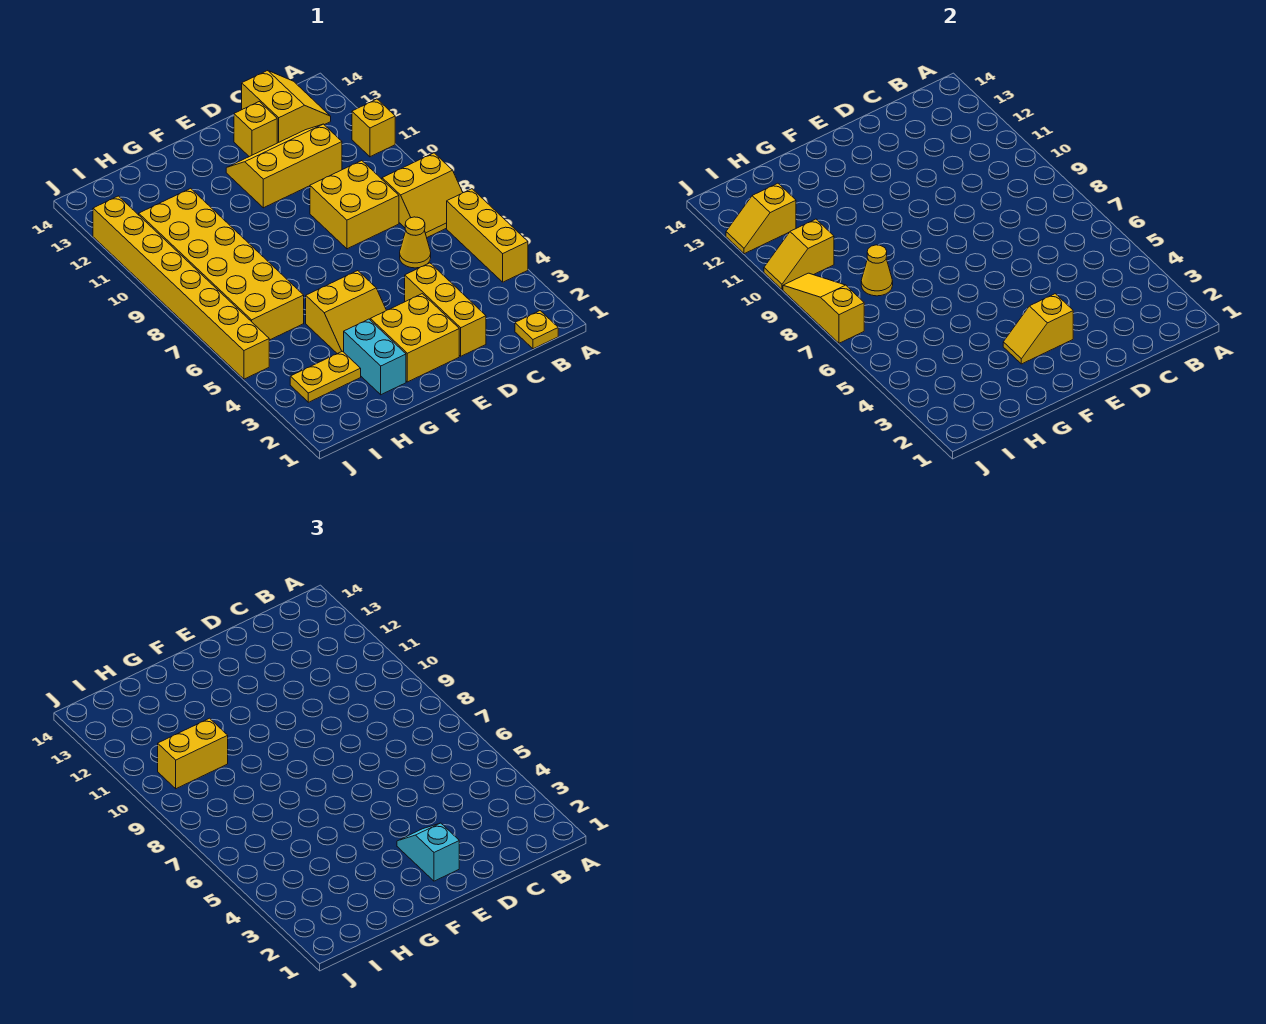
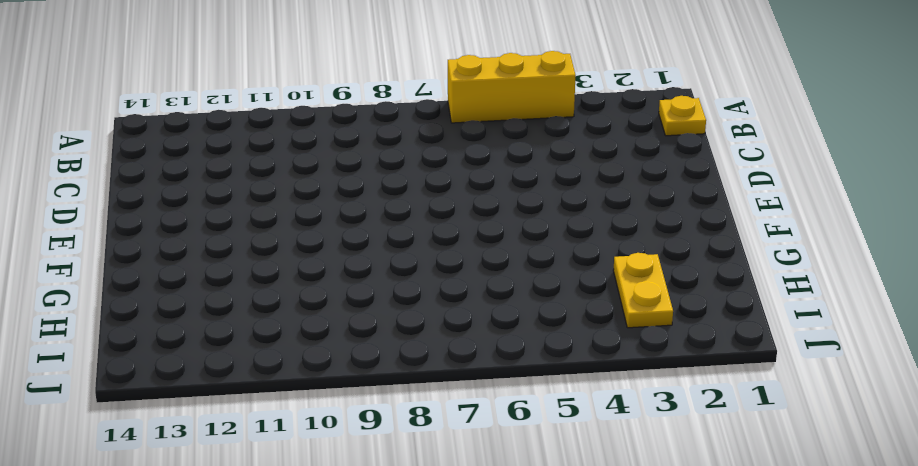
none -> yellow slope A7:B8 level 1 top 8
none -> yellow brick A11 level 1
none -> yellow slope B13:C14 level 1 top C

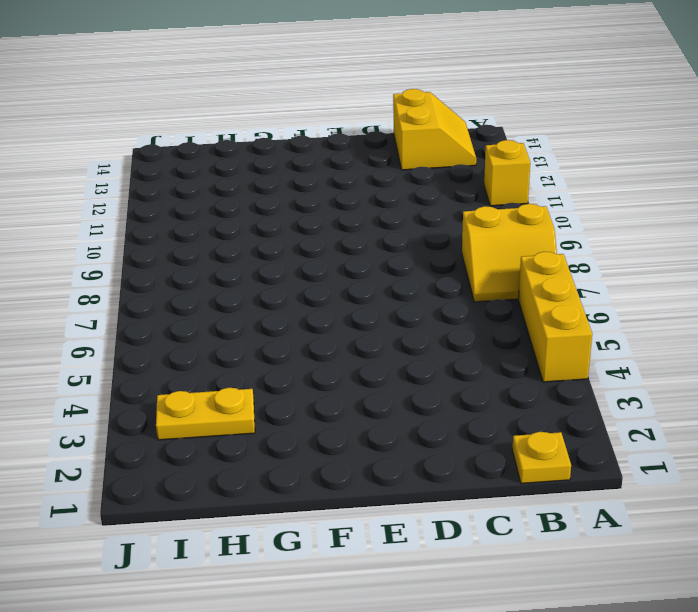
none -> yellow cone C6 level 1
none -> yellow brick C8:D9 level 1
none -> yellow slope C11:E12 level 1 top 11

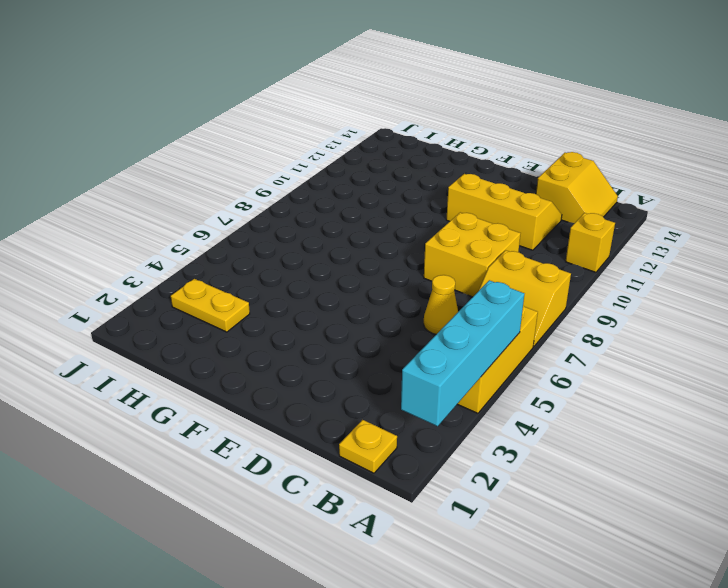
cyan brick A2:A5 level 2 -> none
none -> yellow brick D2:D4 level 1
none -> yellow brick D13 level 1
none -> yellow brick E2:F3 level 1

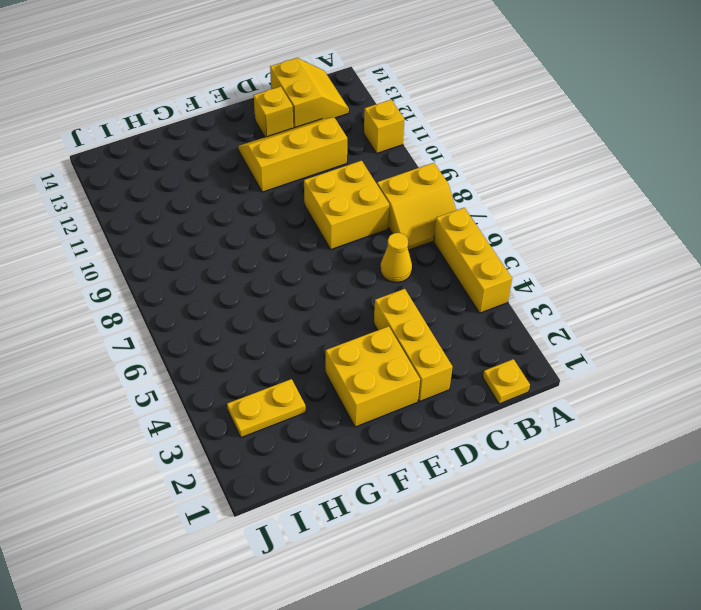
none -> yellow slope F4:G5 level 1 top 5
none -> cyan brick G2:G3 level 1
none -> yellow brick H6:I11 level 1

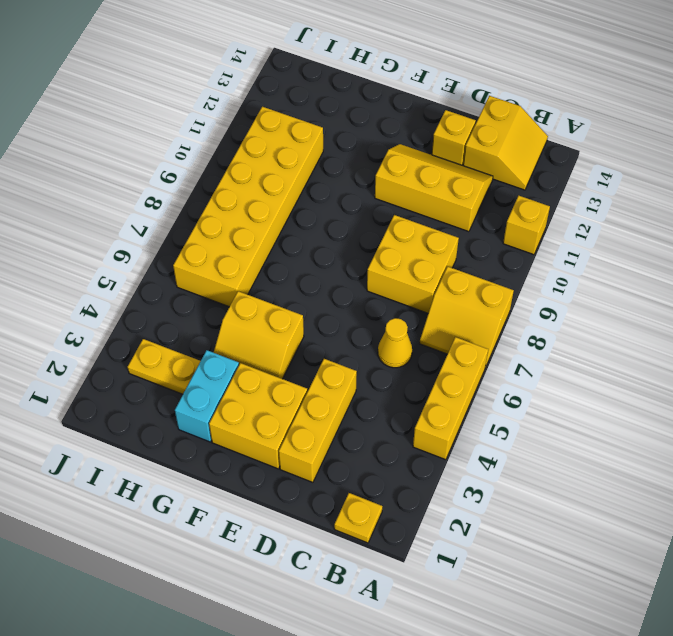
none -> yellow brick J5:J12 level 1
none -> yellow slope E3:F3 level 2 top E
none -> yellow cone H8 level 2

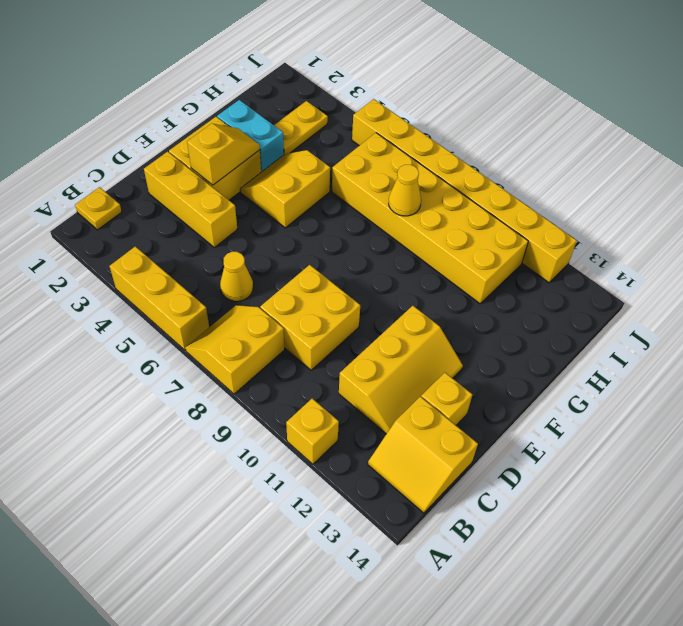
none -> yellow slope I10:J10 level 2 top I
none -> yellow slope I12:J12 level 2 top I
none -> yellow slope J7:J9 level 2 top 7

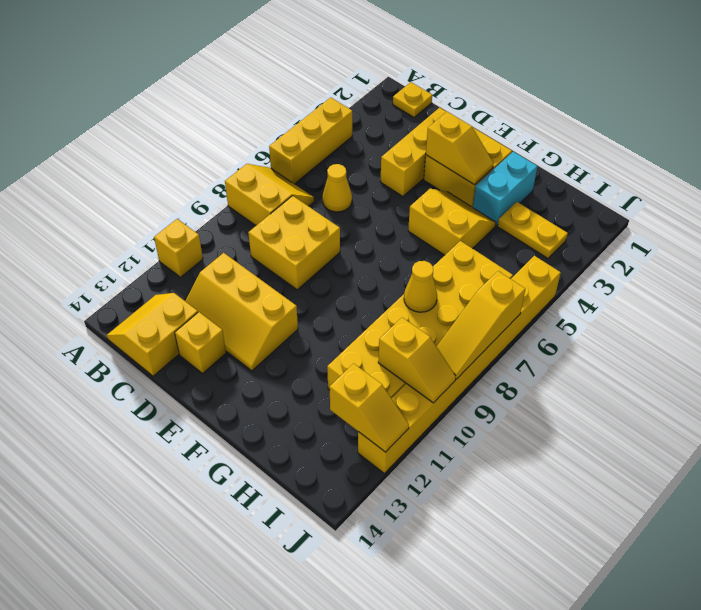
none -> cyan slope E2:E3 level 3 top 2
none -> yellow brick H10:I10 level 3

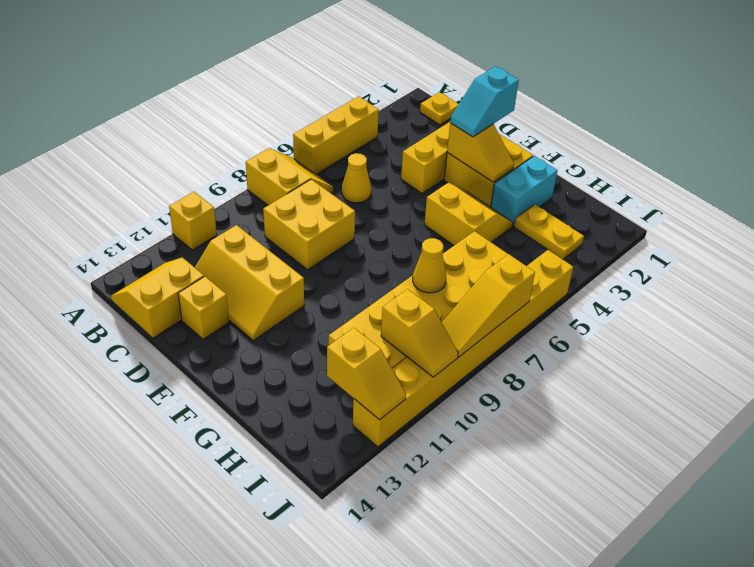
none -> yellow brick H10:I10 level 3

